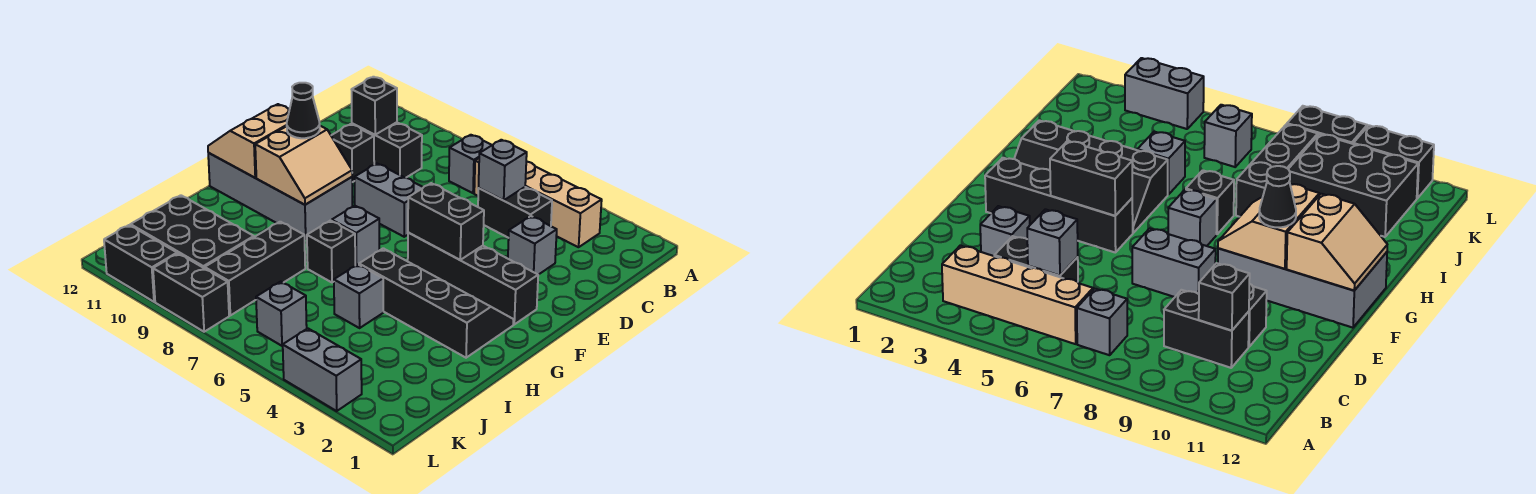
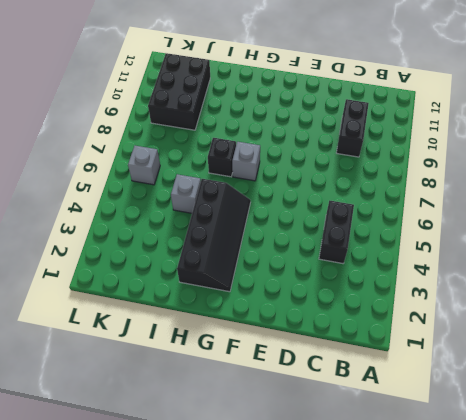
none -> tan brick B3:B6 level 1
none -> grey brick B7 level 1
none -> grey brick D3 level 1

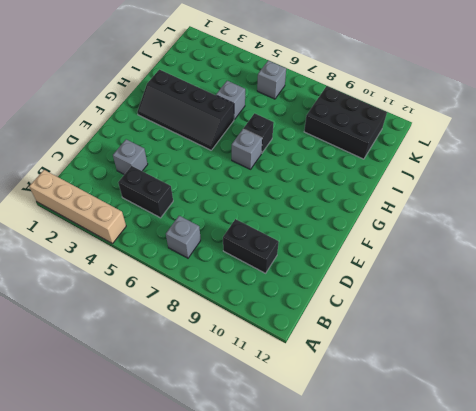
tan brick A1:A4 level 1 -> tan brick B3:B6 level 1
none -> black brick D10 level 1
none -> grey brick E7:E8 level 1
none -> black brick F2:F5 level 1

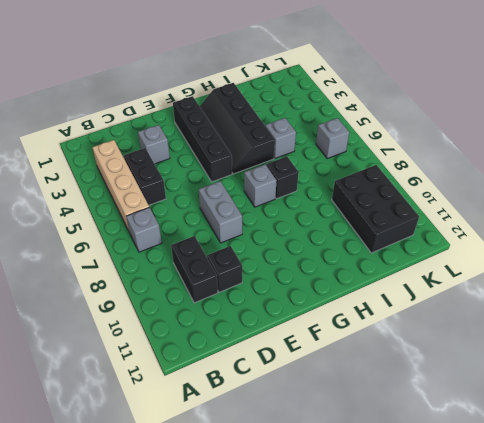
none -> grey brick F9:G12 level 1
none -> black brick I8:K8 level 1
none -> grey brick L3:L4 level 1

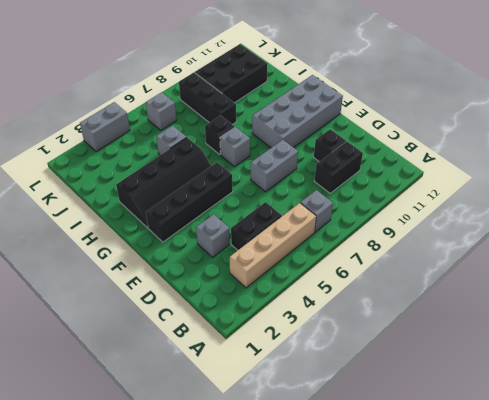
none -> black brick L8:L9 level 1
none -> black brick L10:L11 level 1
none -> grey brick C5 level 2

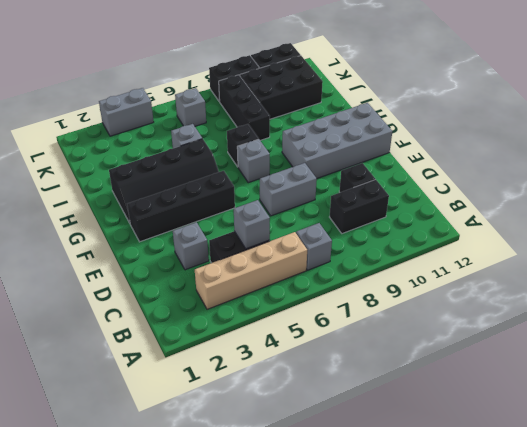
none -> black brick C10 level 2
none -> black brick F4:F5 level 2
none -> tan slope F9:G10 level 2 top 10

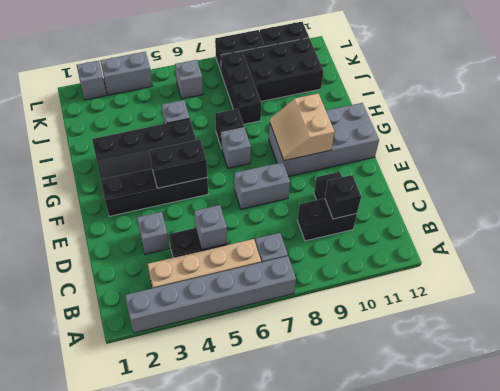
grey brick A2:A7 level 1 -> none
grey brick L2 level 1 -> none
none -> tan slope F11:G12 level 2 top 11
none -> black cone F10 level 3

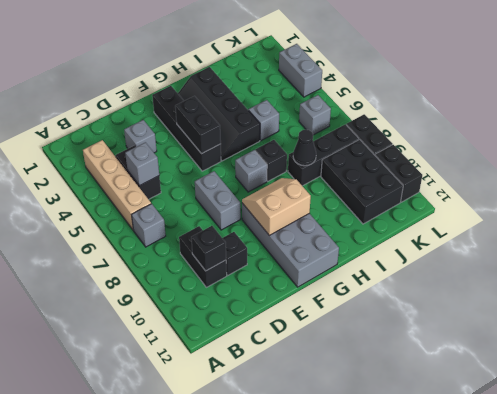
black cone I8 level 2 -> black cone F10 level 3
none -> tan slope F11:G12 level 2 top 11

